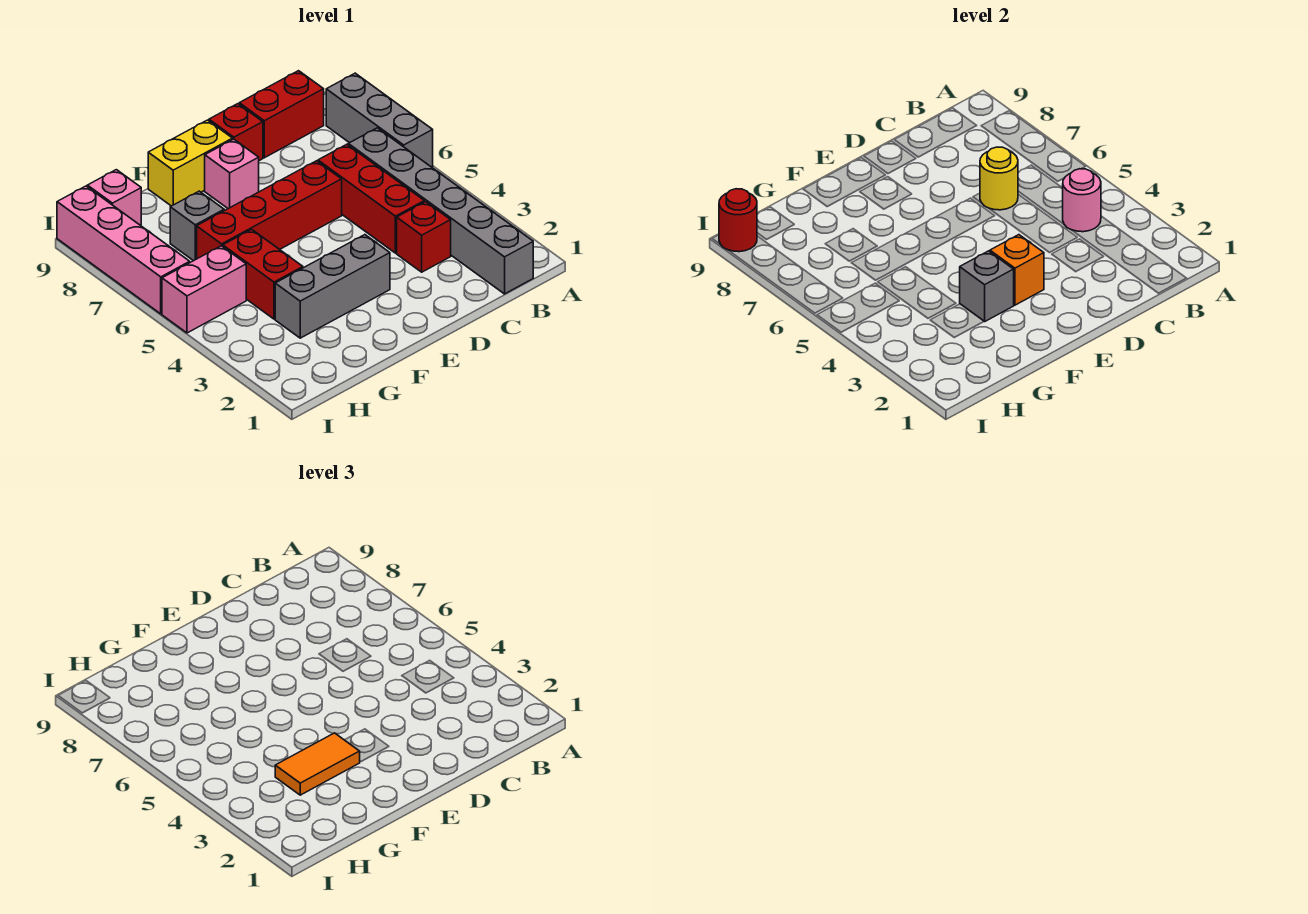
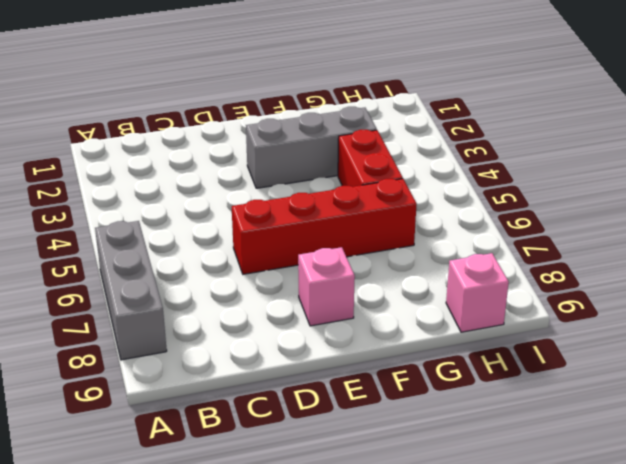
none -> grey brick B1:B6 level 1
none -> red brick B9:C9 level 1
none -> red brick C3 level 1

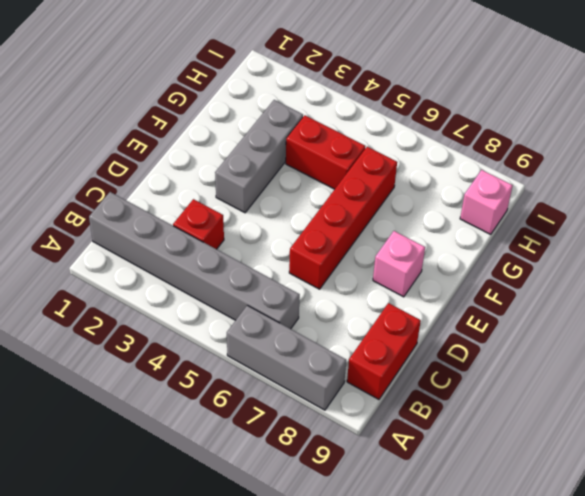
none -> red brick C4:C6 level 1
none -> red brick D9 level 1
none -> yellow brick E9:F9 level 1

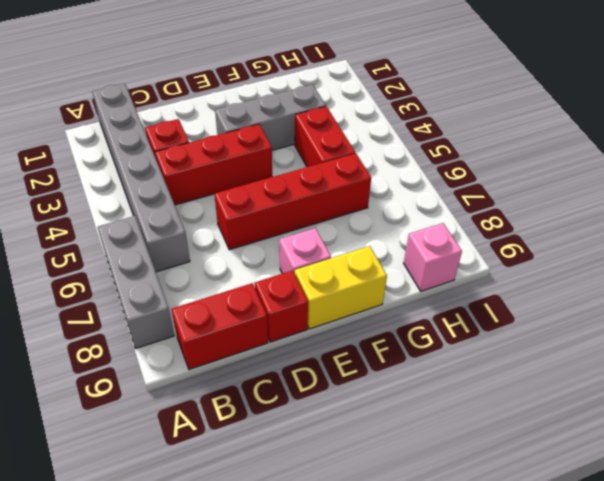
red brick C4:E4 level 1 -> red brick C4:C6 level 1
none -> grey brick G7 level 1
none -> pink brick H5:I5 level 1
none -> pink brick I6:I9 level 1

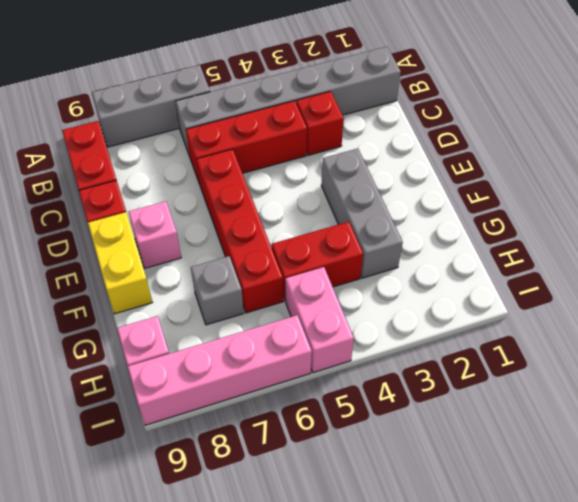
none -> pink round brick B4 level 2
none -> yellow round brick C6 level 2
none -> orange brick E3 level 2

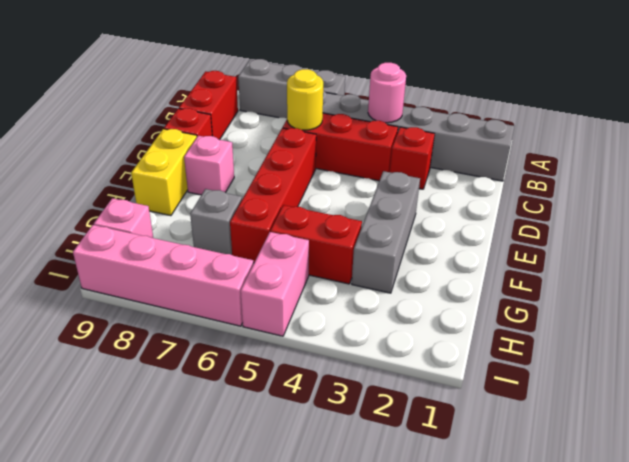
none -> orange brick E3 level 2
none -> grey brick F3 level 2
none -> red round brick I9 level 2

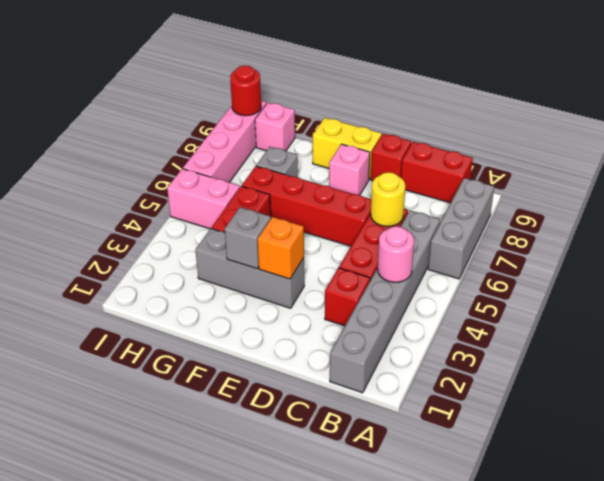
none -> orange tile F3:G3 level 3

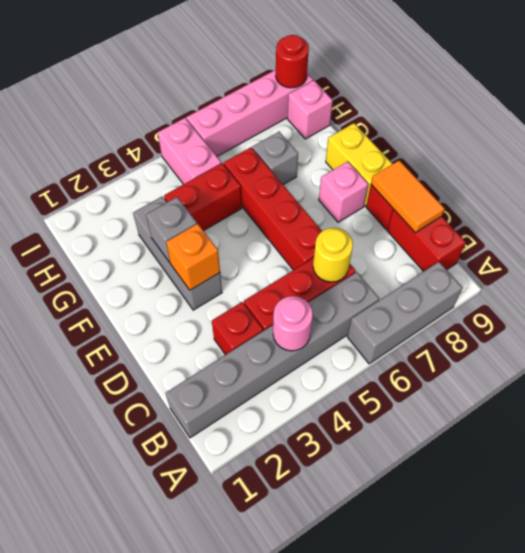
orange tile C9:D9 level 2 -> orange tile F3:G3 level 3

